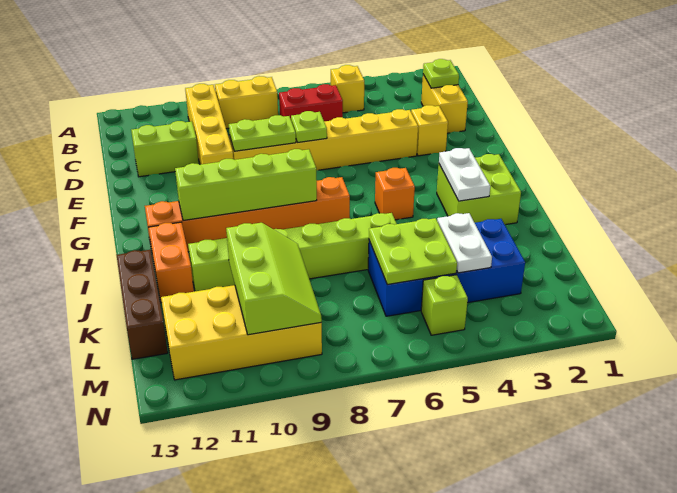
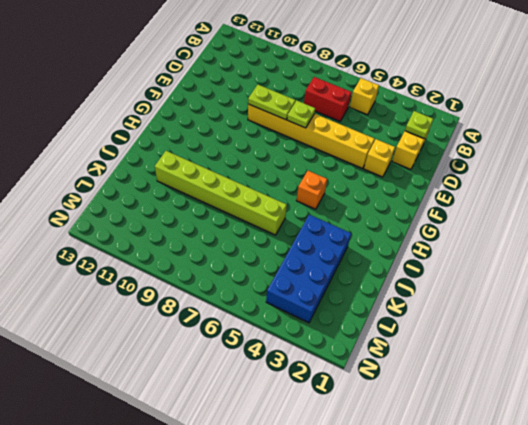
blue brick J3:M4 level 1 -> blue brick K3:L6 level 1
none -> yellow brick B8:B9 level 1
none -> yellow brick B10:E10 level 1
none -> lime brick D11:D12 level 1

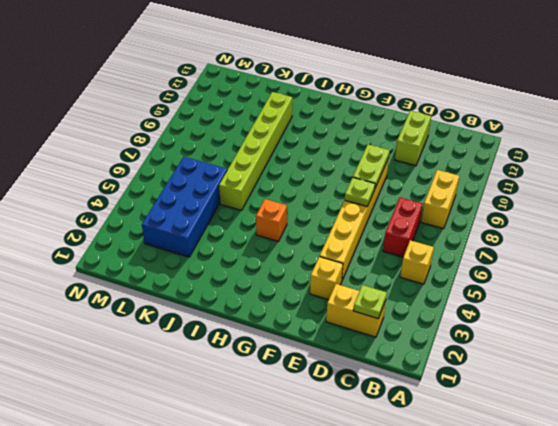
none -> yellow brick B10:E10 level 1
none -> lime brick H2:I3 level 1
none -> orange brick H7:H12 level 1

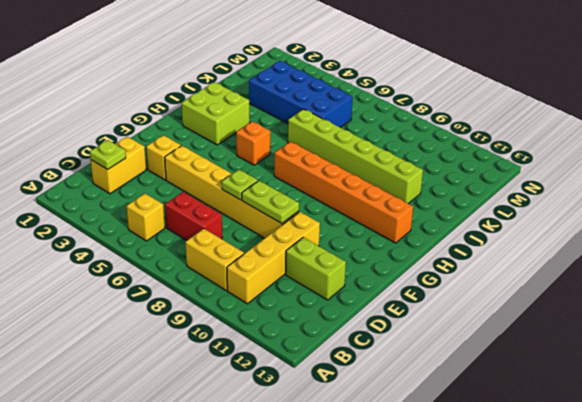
none -> orange brick I12:J12 level 1
none -> brown brick J13:L13 level 1
none -> yellow brick L9:M12 level 1

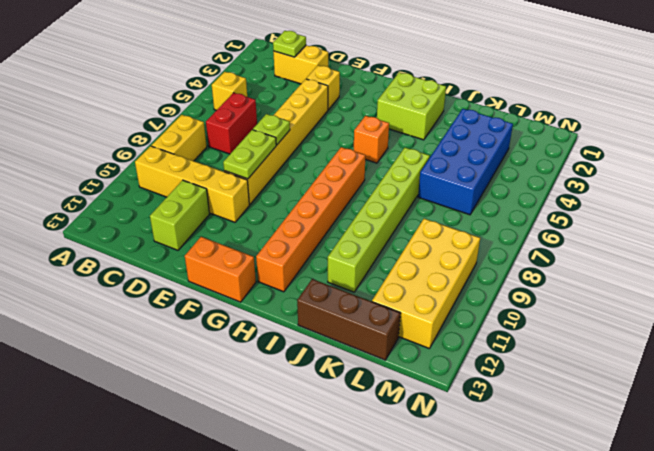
orange brick F13:G13 level 1 -> orange brick I12:J12 level 1
none -> lime brick M5 level 1
none -> white plate H3:I3 level 2
none -> lime brick H8:H11 level 2

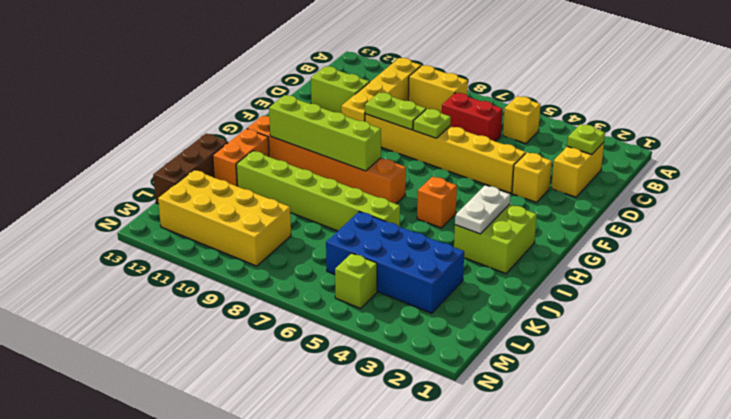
none -> white plate K4:L4 level 2
none -> lime plate K5:L6 level 2
none -> lime slope K9:M10 level 2 top 10

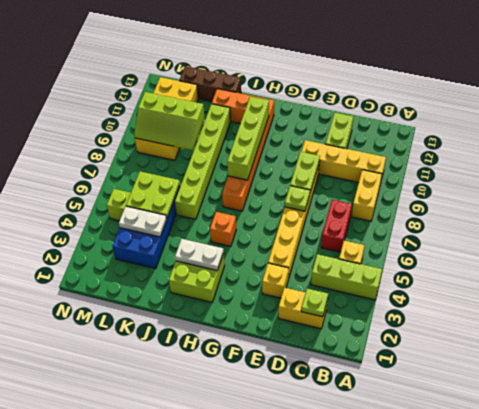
lime brick A4:C4 level 1 -> none

